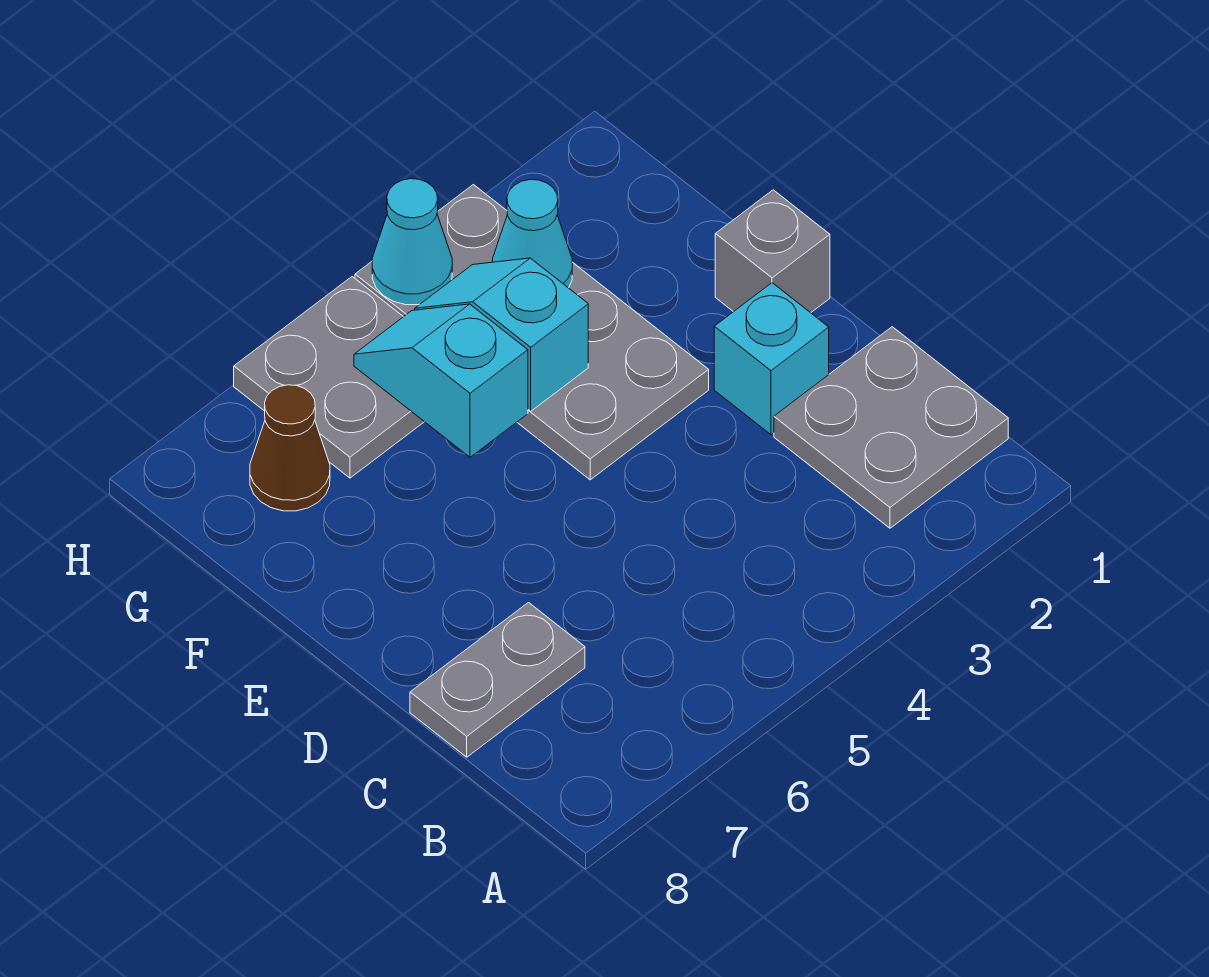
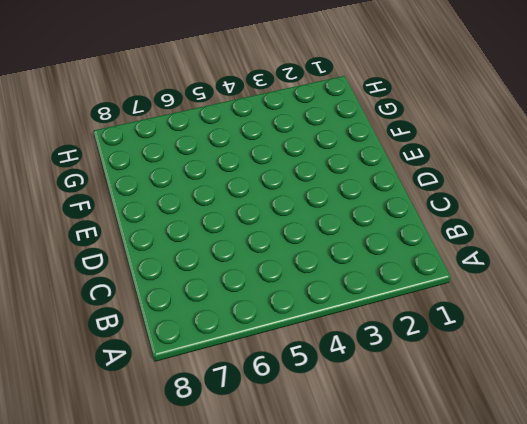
none -> grey plate B1:C2 level 1
none -> grey plate C7:C8 level 1

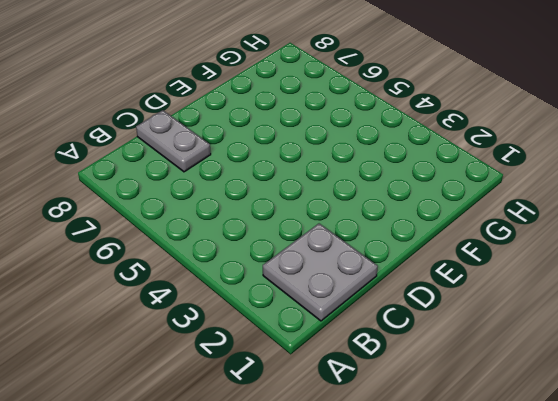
none -> cyan brick D2 level 1
none -> grey brick E1 level 1

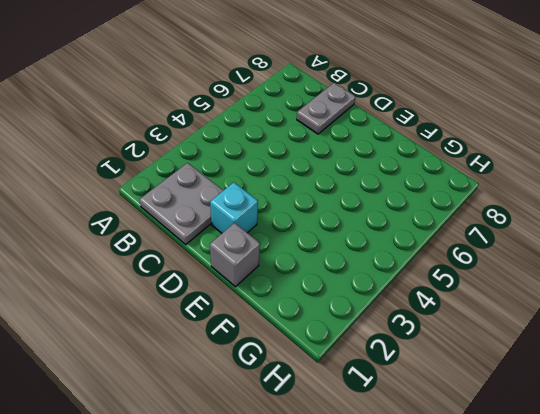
none -> grey plate E3:H4 level 1
none -> grey plate G5:H6 level 1

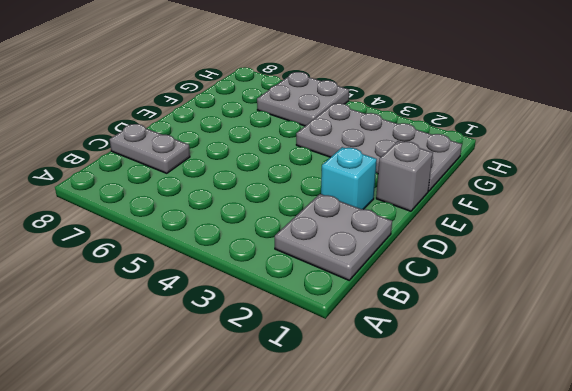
grey plate F1:G4 level 1 -> grey plate E3:H4 level 1
none -> brown cone G7 level 1
none -> cyan slope F4:G4 level 2 top F

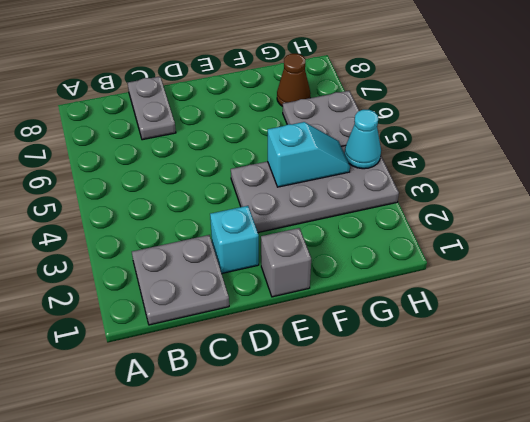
none -> cyan slope F5:G5 level 2 top F
none -> cyan cone G3 level 2

